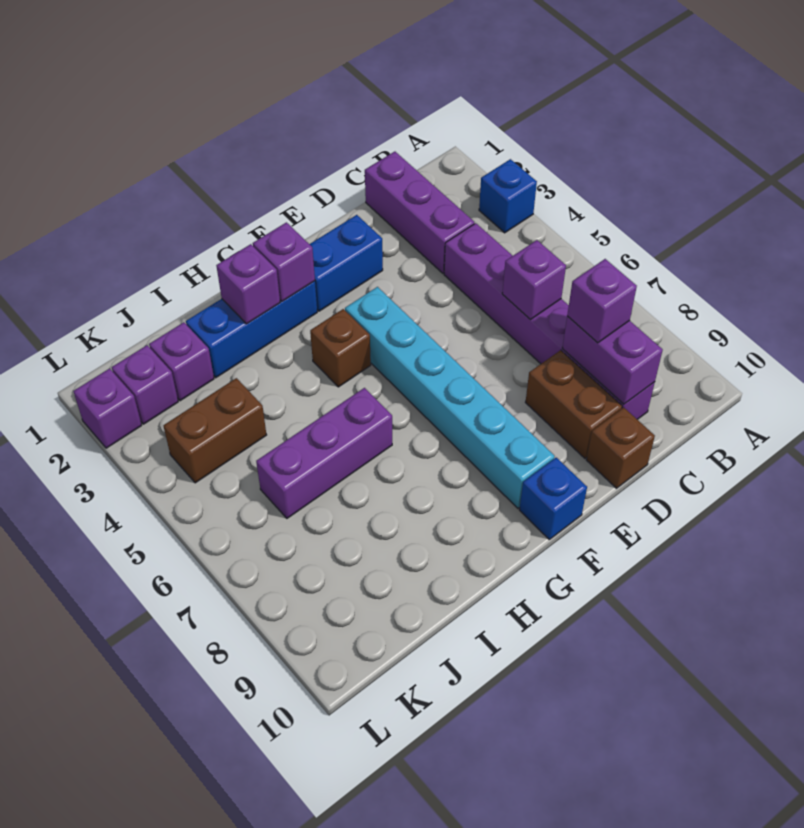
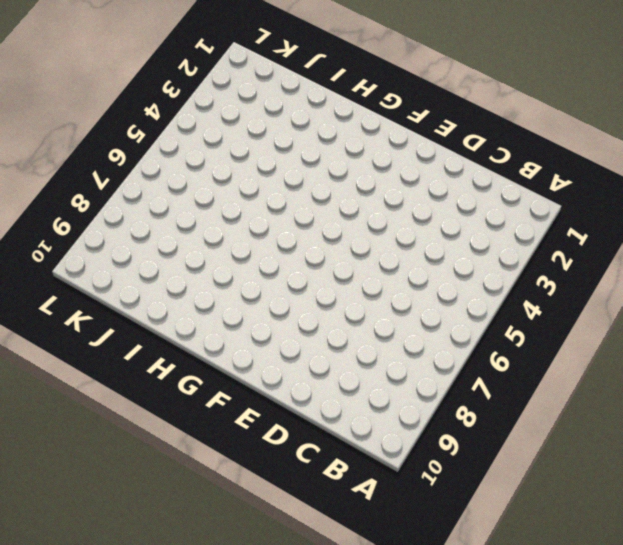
none -> blue brick A3 level 1
none -> purple brick C1:C3 level 1
none -> purple brick C4:C9 level 1

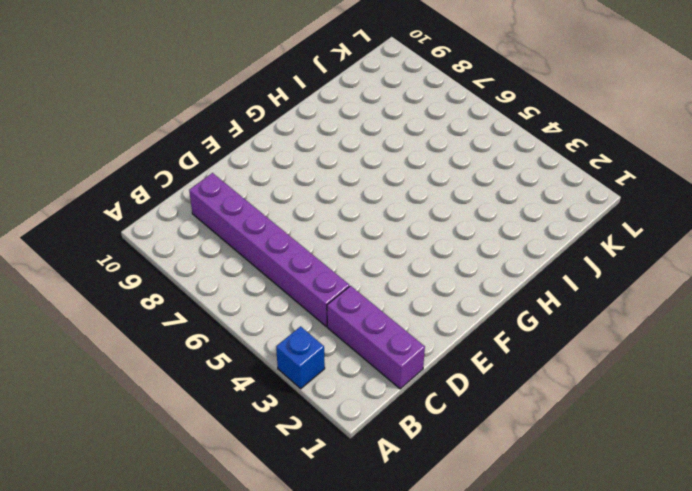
none -> brown brick D8:D9 level 1
none -> brown brick D10 level 1
none -> blue brick E2:F2 level 1

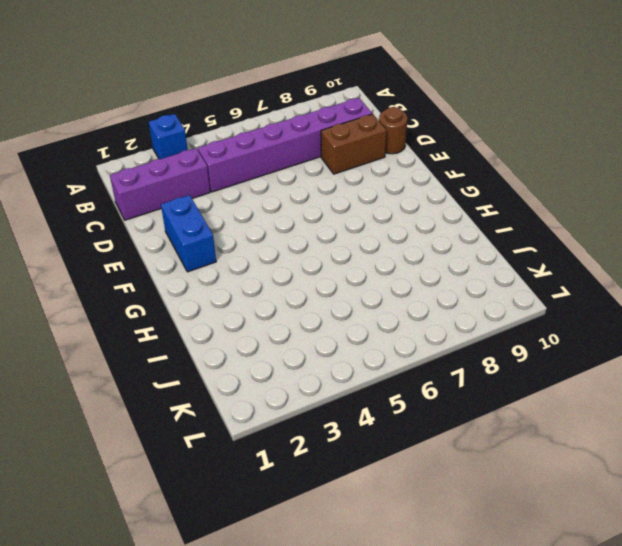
brown round brick D10 level 1 -> brown brick D10 level 1
none -> cyan brick F4:F9 level 1
none -> blue brick F10 level 1
none -> blue brick G2:I2 level 1

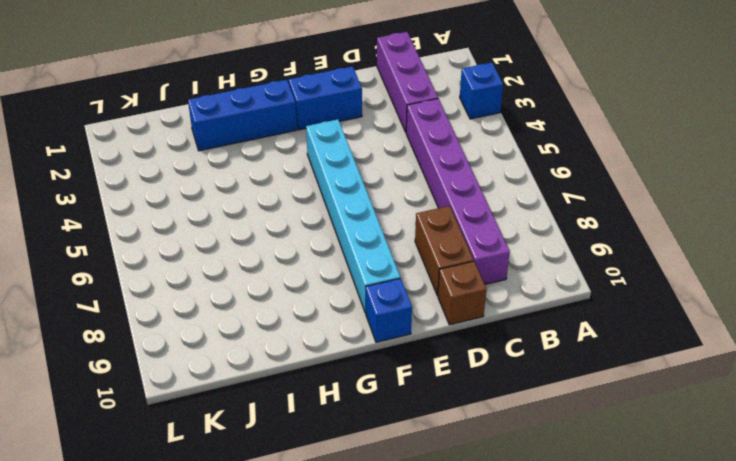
none -> brown brick G4 level 1
none -> purple brick H6:J6 level 1
none -> purple brick J2 level 1

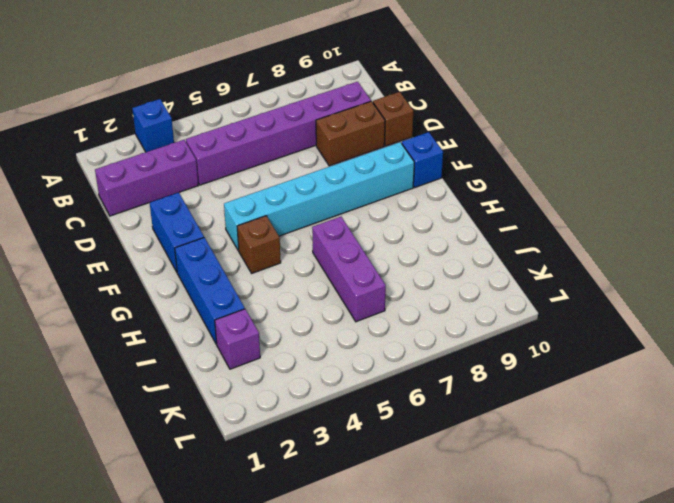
none -> brown brick J4:K4 level 1
none -> purple brick K2 level 1
none -> purple brick L2 level 1

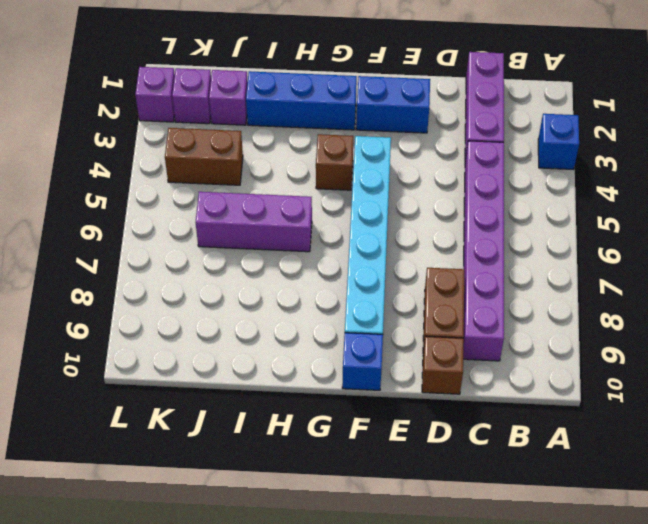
none -> purple brick C6 level 2
none -> purple brick C8:C9 level 2
none -> purple brick G2 level 2

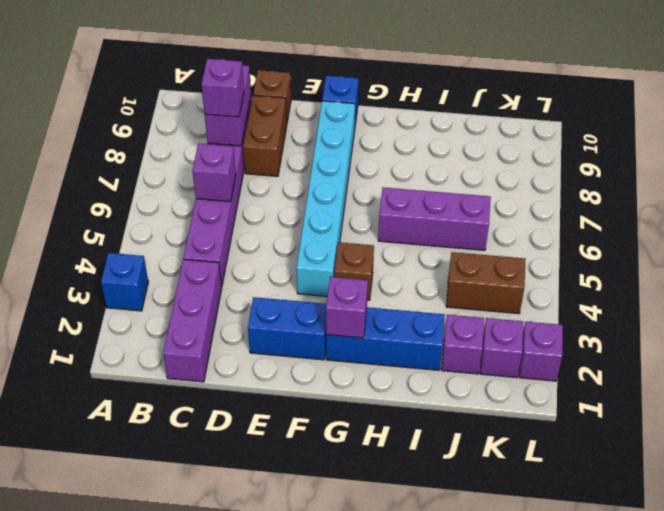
none -> purple brick H2 level 2

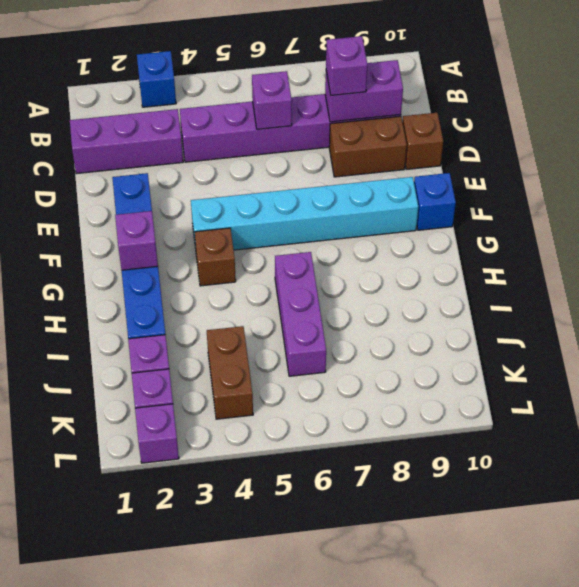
none -> purple brick H2 level 2

